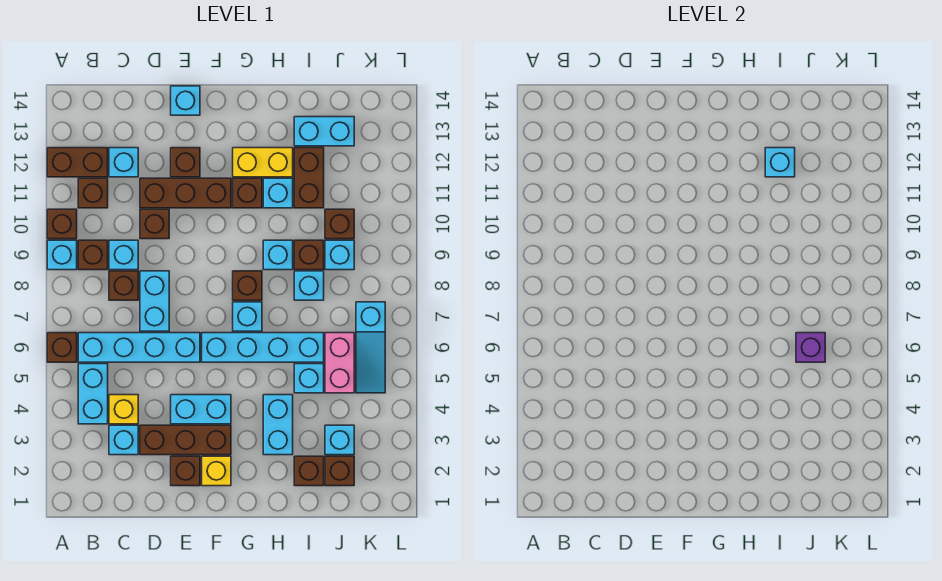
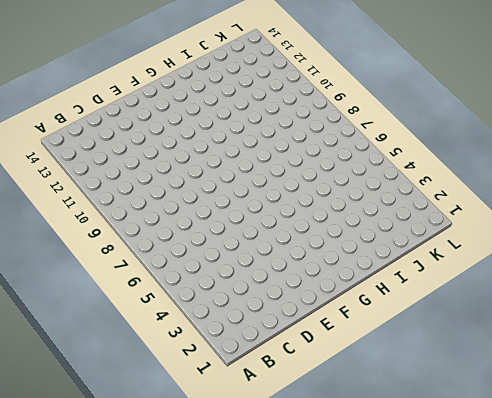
none -> brown brick A6 level 1
none -> cyan brick A9 level 1
none -> brown brick A10 level 1
none -> brown brick A12:B12 level 1

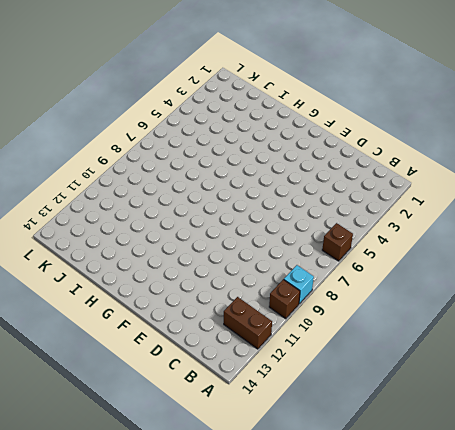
none -> cyan brick B4:B5 level 1
none -> cyan brick B6:E6 level 1
none -> brown brick B9 level 1
none -> brown brick B11 level 1

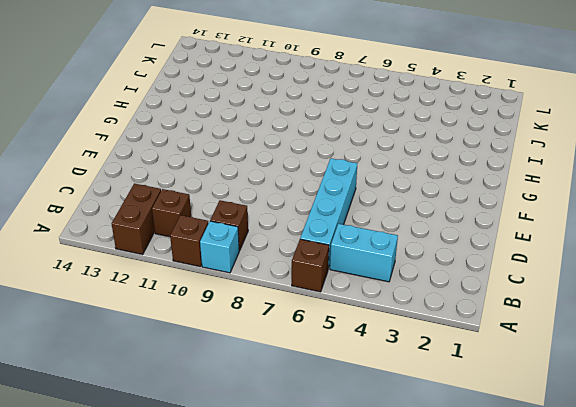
none -> cyan brick C3 level 1
none -> yellow brick C4 level 1
none -> brown brick C8 level 1
none -> cyan brick C9 level 1

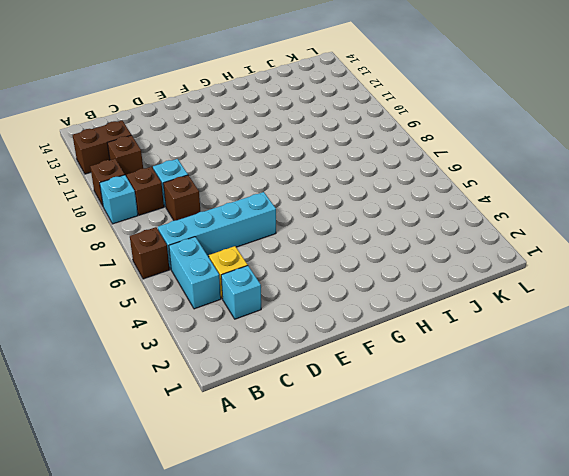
none -> cyan brick C12 level 1
none -> brown brick D3:F3 level 1
none -> cyan brick D7:D8 level 1
none -> brown brick D10 level 1

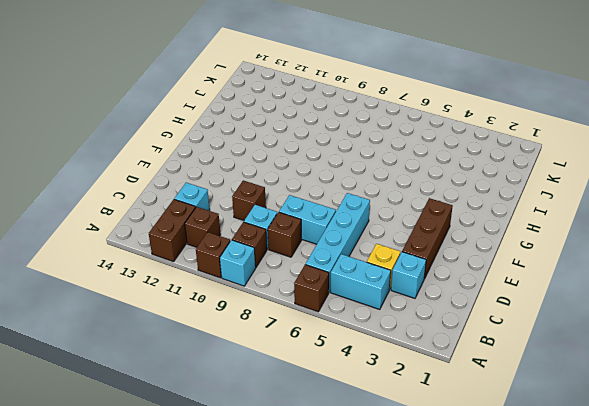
none -> brown brick D11:F11 level 1
none -> brown brick E2 level 1
none -> cyan brick E4:F4 level 1
none -> brown brick E12 level 1

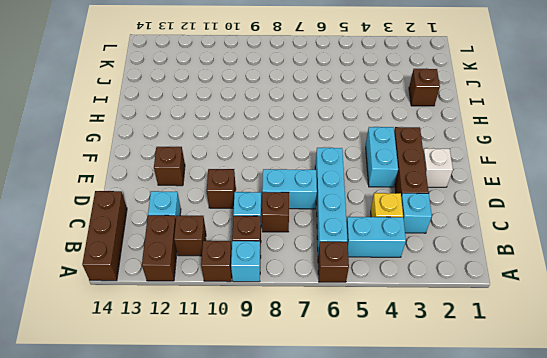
brown brick A14:C14 level 1 -> brown brick D11:F11 level 1
white brick E2 level 1 -> brown brick E2 level 1
none -> cyan brick E14 level 1
none -> yellow brick F2 level 1
none -> cyan brick F6:I6 level 1
none -> cyan brick G7 level 1

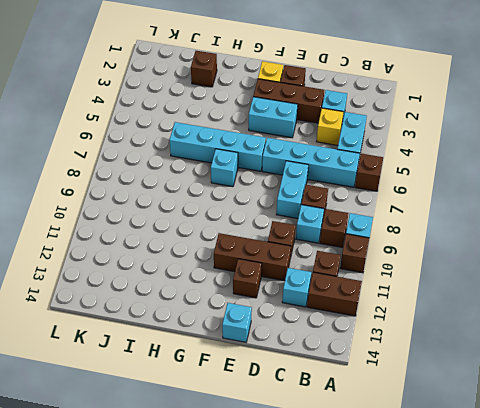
none -> brown brick G8 level 1
none -> brown brick G11 level 1
none -> yellow brick G12:H12 level 1
none -> cyan brick H3:H4 level 1

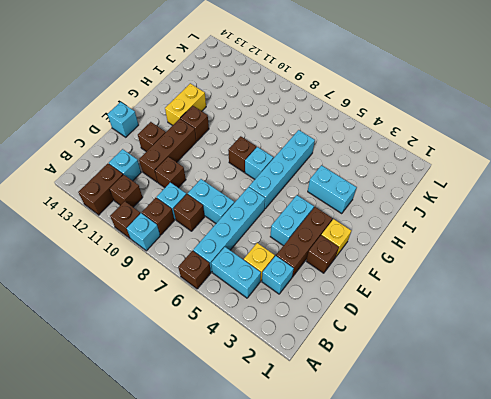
none -> cyan brick H9 level 1
none -> cyan brick H11 level 1
none -> brown brick I2 level 1
none -> cyan brick I5 level 1

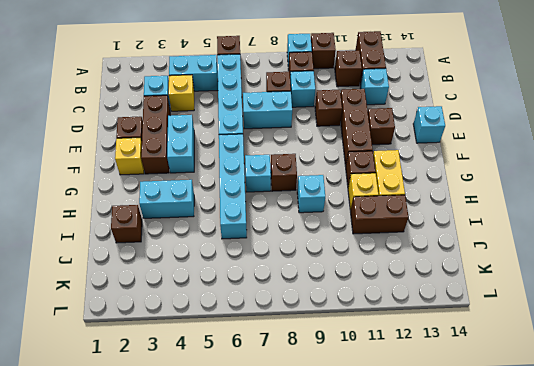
yellow brick H11 level 1 -> cyan brick H11 level 1
none -> cyan brick I5 level 1
none -> cyan brick I8 level 1
none -> brown brick I9 level 1
none -> cyan brick I13:J13 level 1

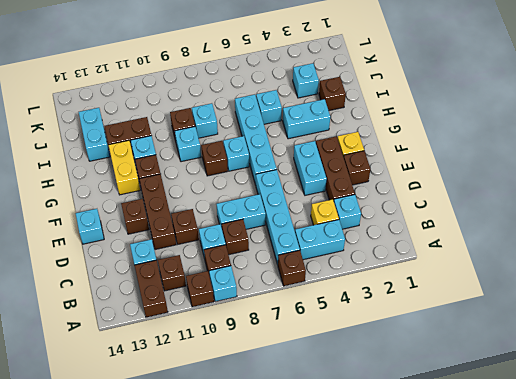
none -> brown brick J2 level 1
none -> pink brick J5:J6 level 1
none -> cyan brick J9 level 1
none -> brown brick J10 level 1

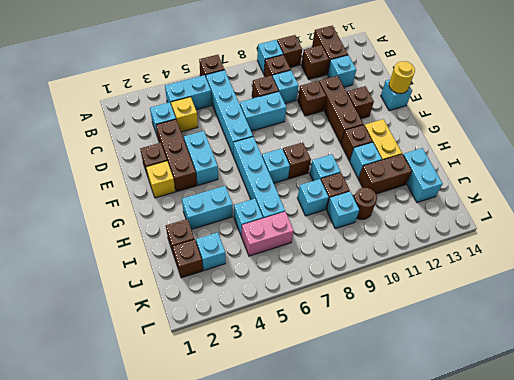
yellow round brick E14 level 2 -> none
brown round brick J10 level 1 -> brown brick J10 level 1
none -> cyan slope K5:K7 level 1 top 7
none -> cyan brick I12 level 2
none -> purple brick J6 level 2

